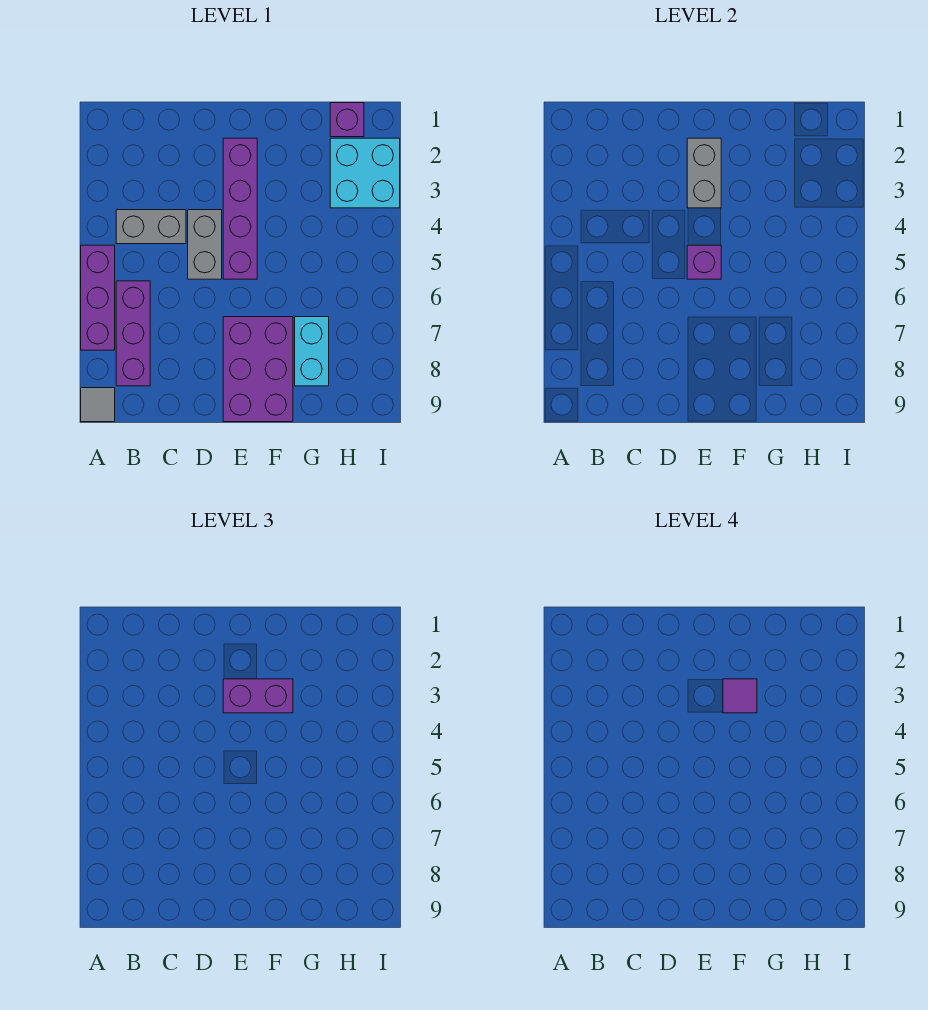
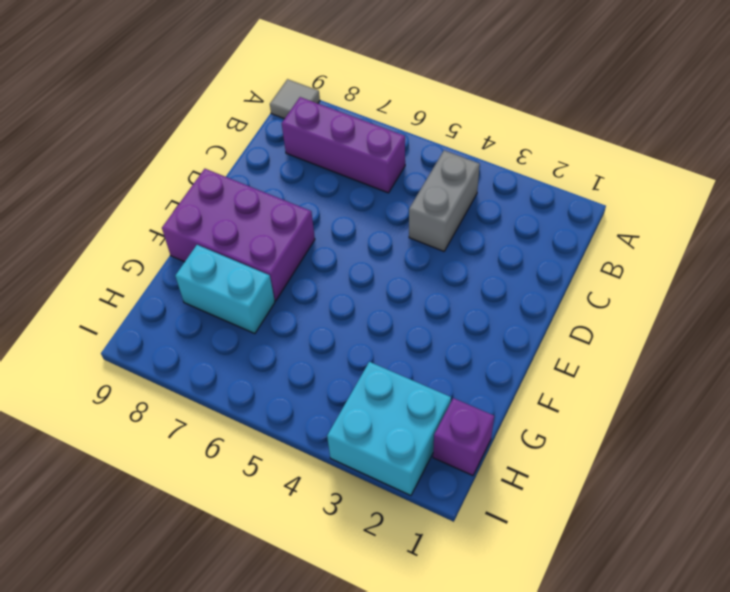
none -> purple brick A5:A7 level 1
none -> grey brick D4:D5 level 1
none -> purple brick E2:E5 level 1

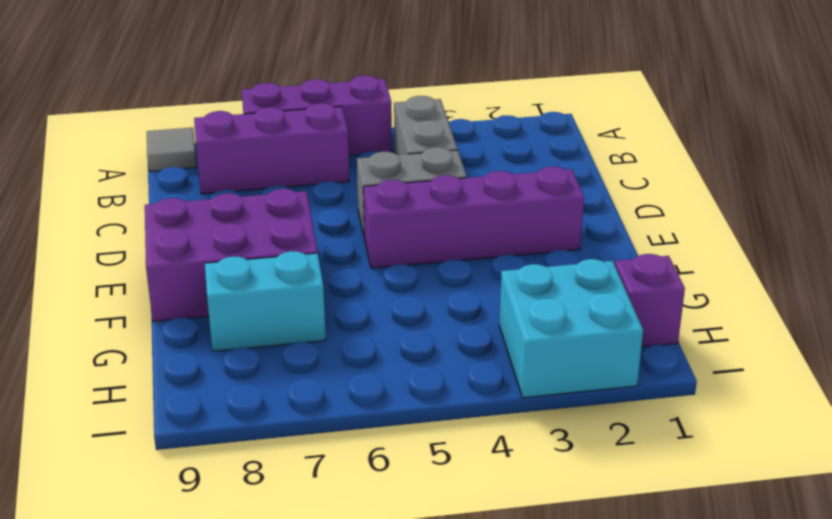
none -> grey brick E2:E3 level 2
none -> purple brick E5 level 2
none -> purple brick E3:F3 level 3

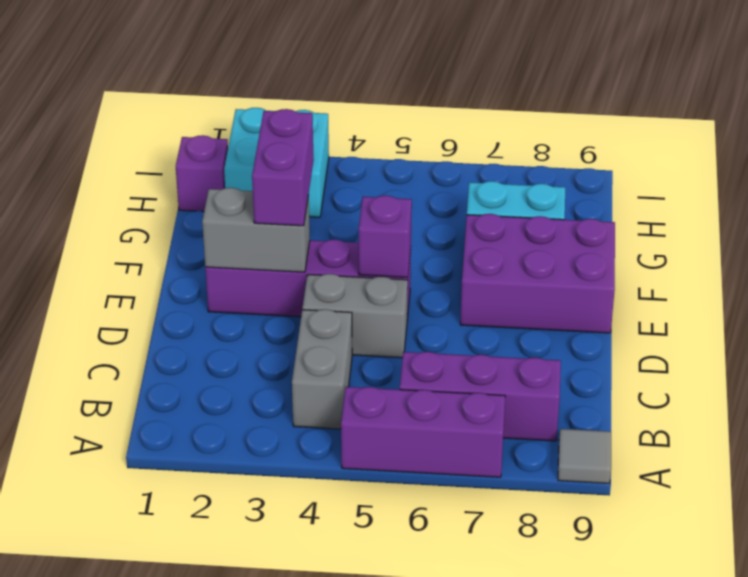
none -> purple tile F3 level 4

